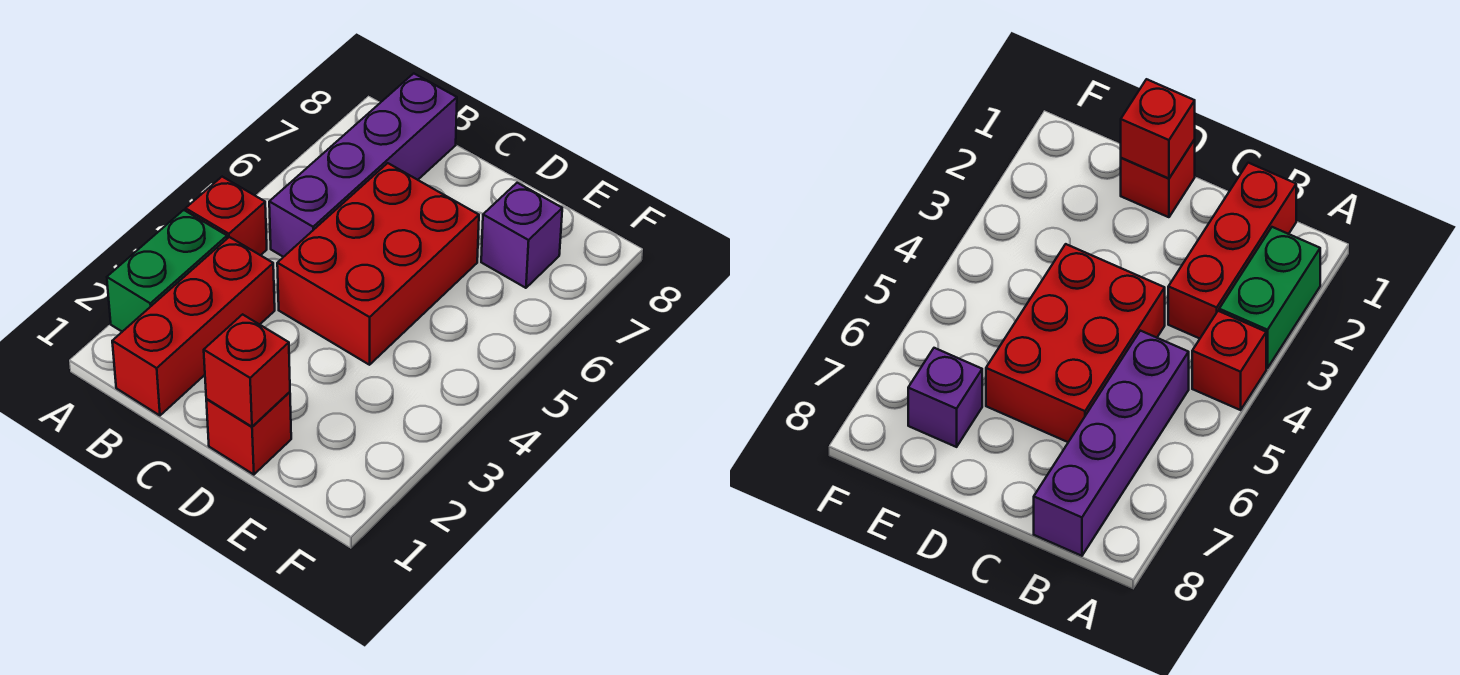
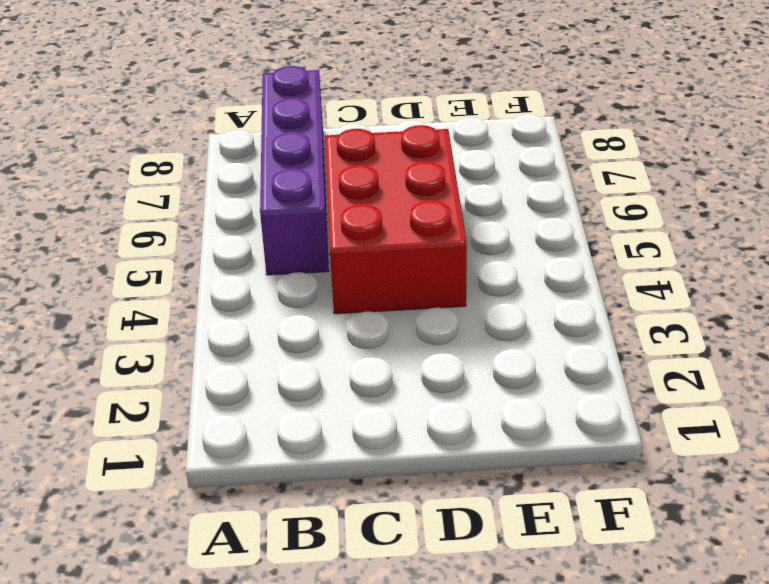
none -> green brick A2:A3 level 1
none -> red brick A4 level 1

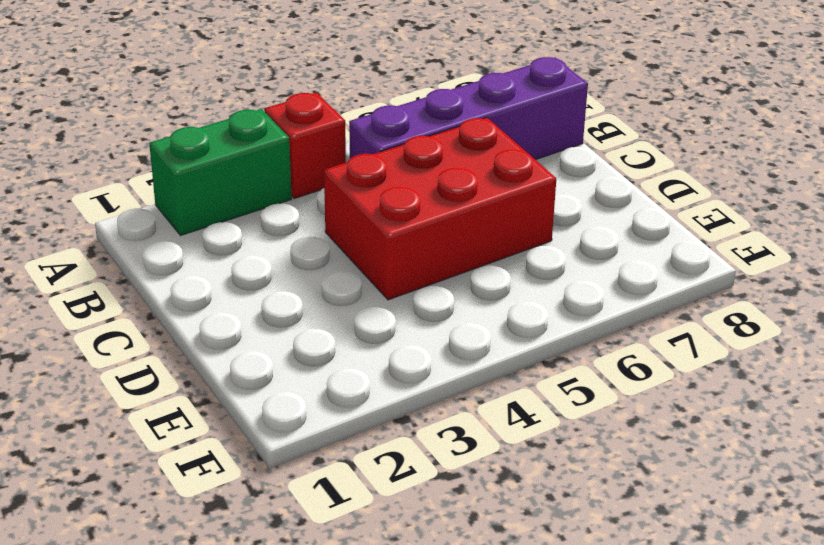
none -> red brick B1:B3 level 1
none -> red brick D1 level 1

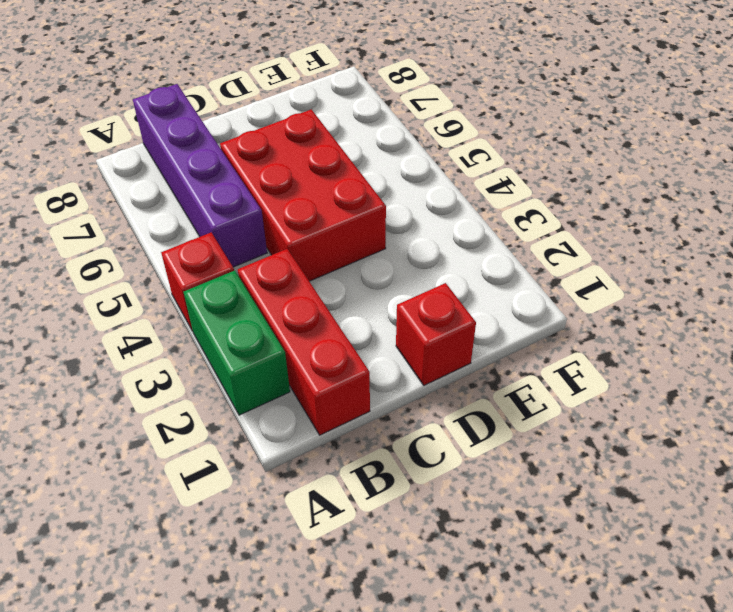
none -> purple brick E7 level 1
none -> red brick D1 level 2

